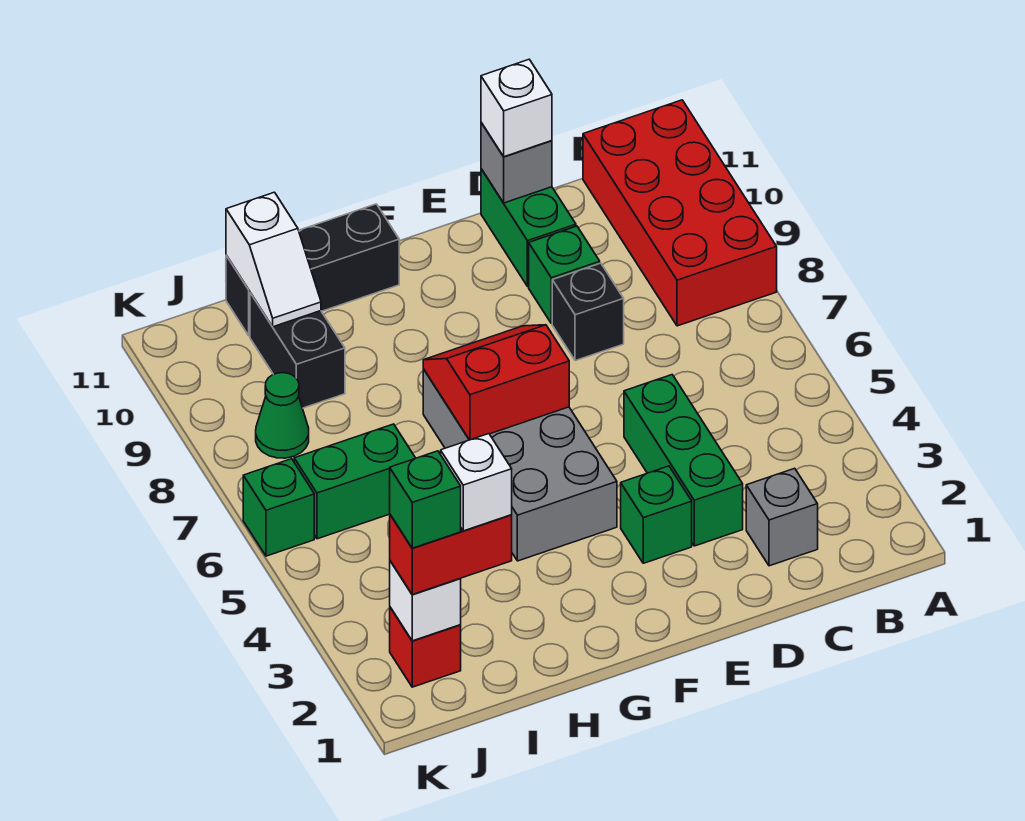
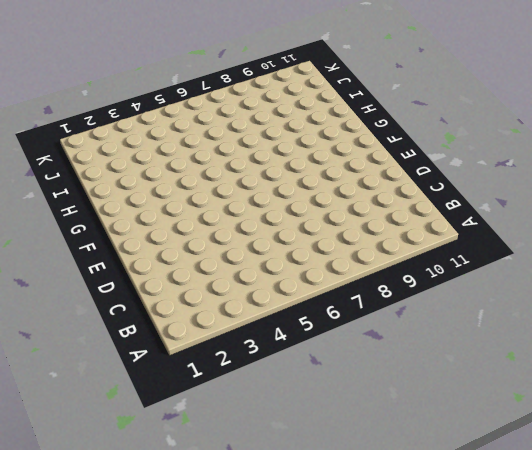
none -> red brick A8:B11 level 1
none -> grey brick C2 level 1
none -> green brick D3:D5 level 1

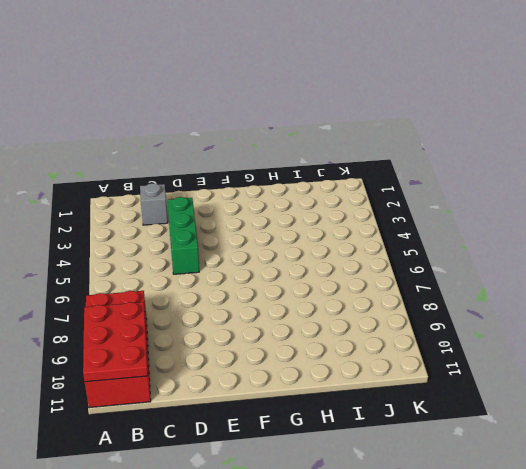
red plate A9:B11 level 2 -> none
none -> black brick D8 level 1
none -> green brick D9 level 1
none -> green brick D10:D11 level 1

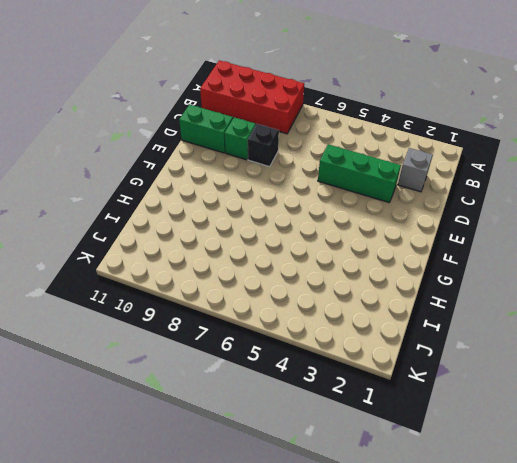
none -> green brick E3 level 1
none -> grey brick F4:G7 level 1
none -> black brick G11:I11 level 1

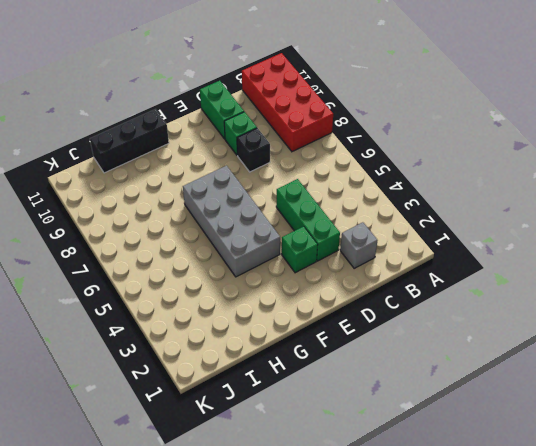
none -> green brick I6:J6 level 1
none -> black brick I9:I10 level 1
none -> red brick J2 level 1

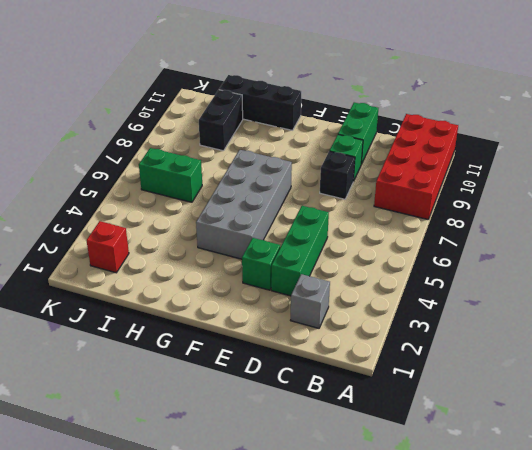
none -> green cone J8 level 1
none -> green brick K6 level 1
none -> grey brick D11 level 2

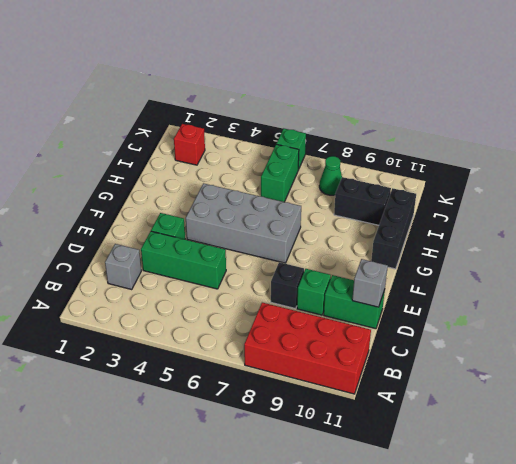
none -> red slope F6:G7 level 2 top 6
none -> white slope I10:I11 level 2 top 11
none -> white brick J2 level 2

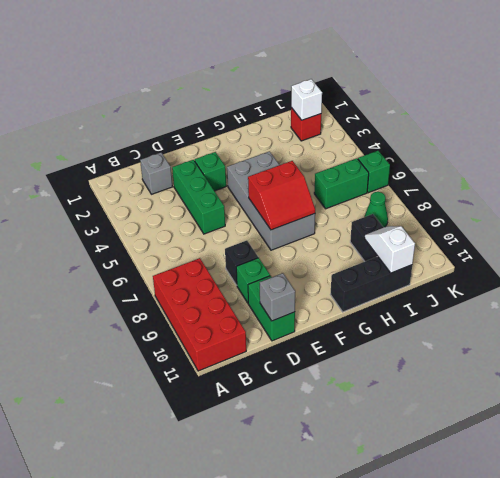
none -> white brick D11 level 3
none -> red brick I2:J2 level 3
none -> white brick I2 level 4

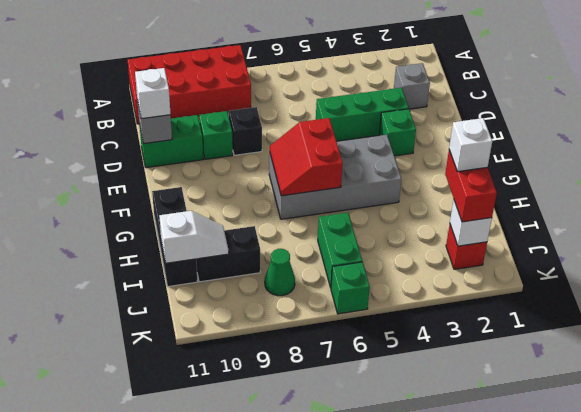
none -> green brick J2 level 4

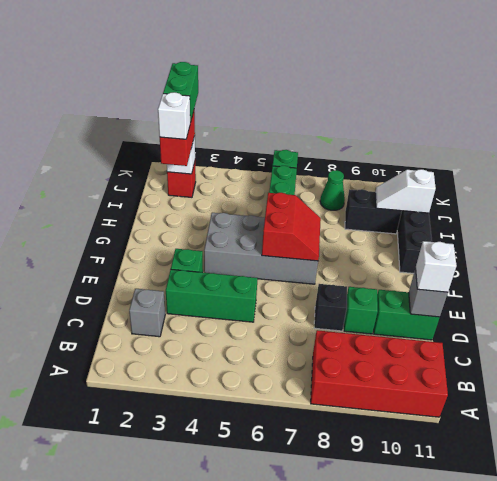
green brick J2:K2 level 4 -> green brick J2 level 4

